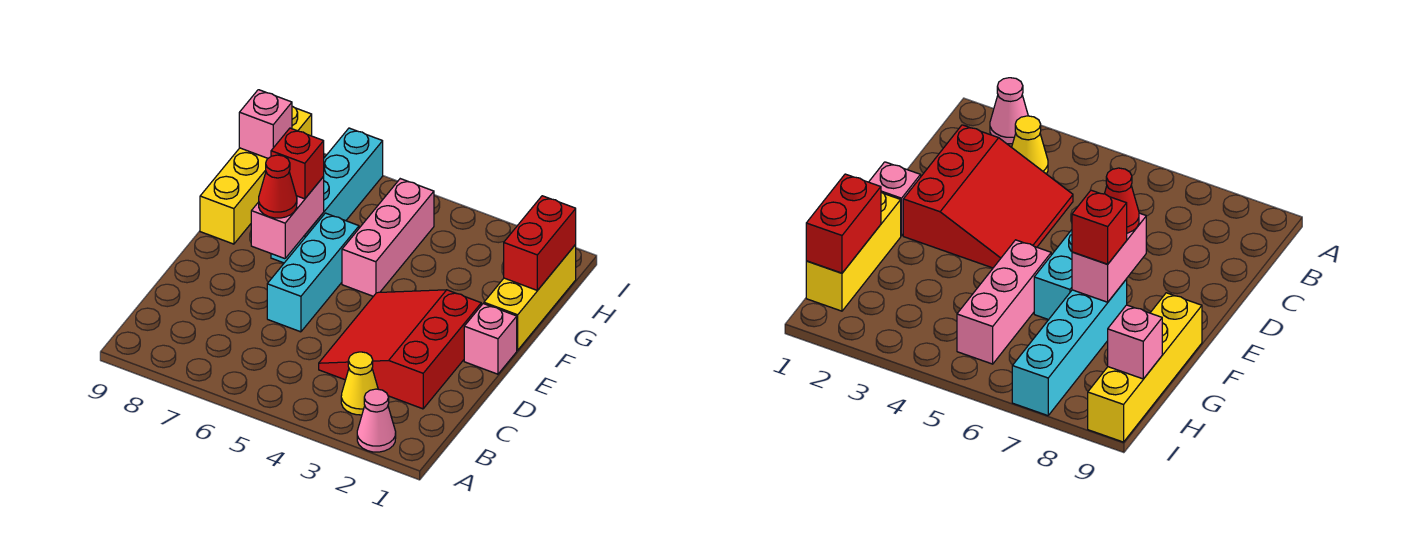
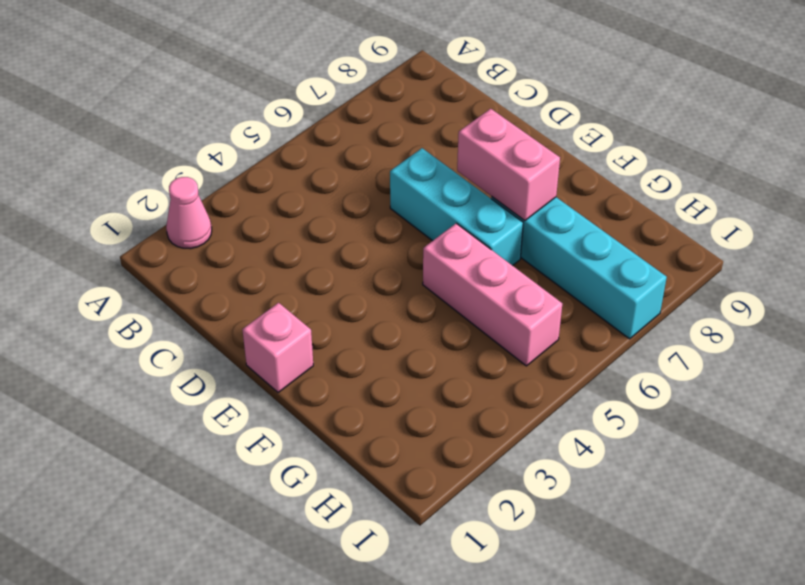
none -> yellow cone B3 level 1
none -> red slope C2:E4 level 1 top 2
none -> yellow brick F1:H1 level 1

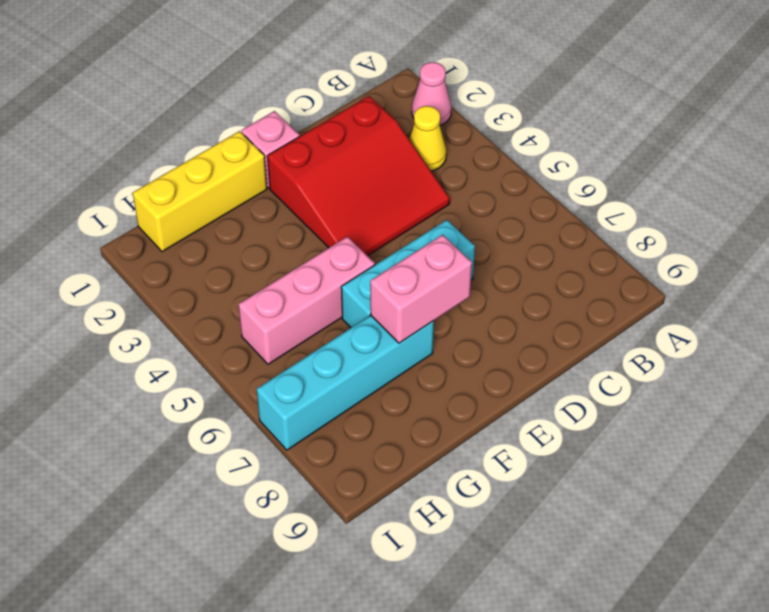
none -> yellow brick F9:I9 level 1
none -> red brick G1:H1 level 2
none -> pink brick H9 level 2

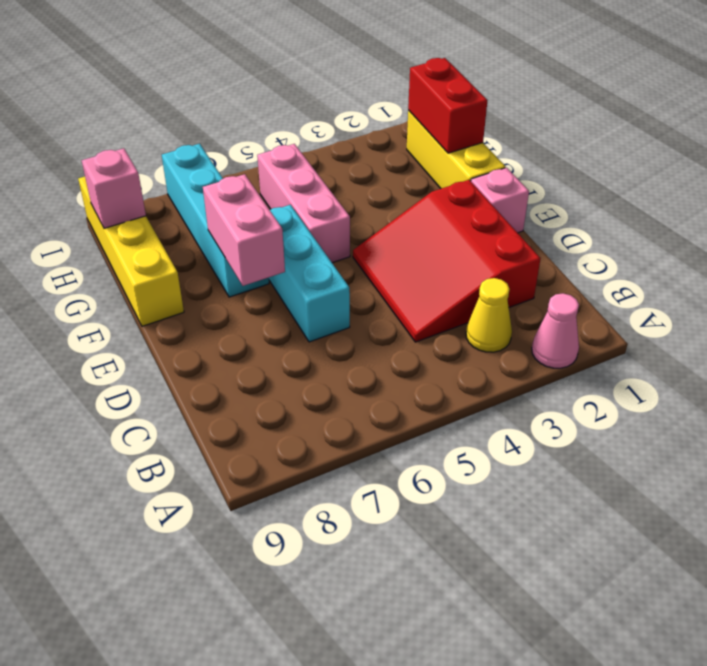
none -> red cone E7 level 3
none -> red brick F7 level 3

